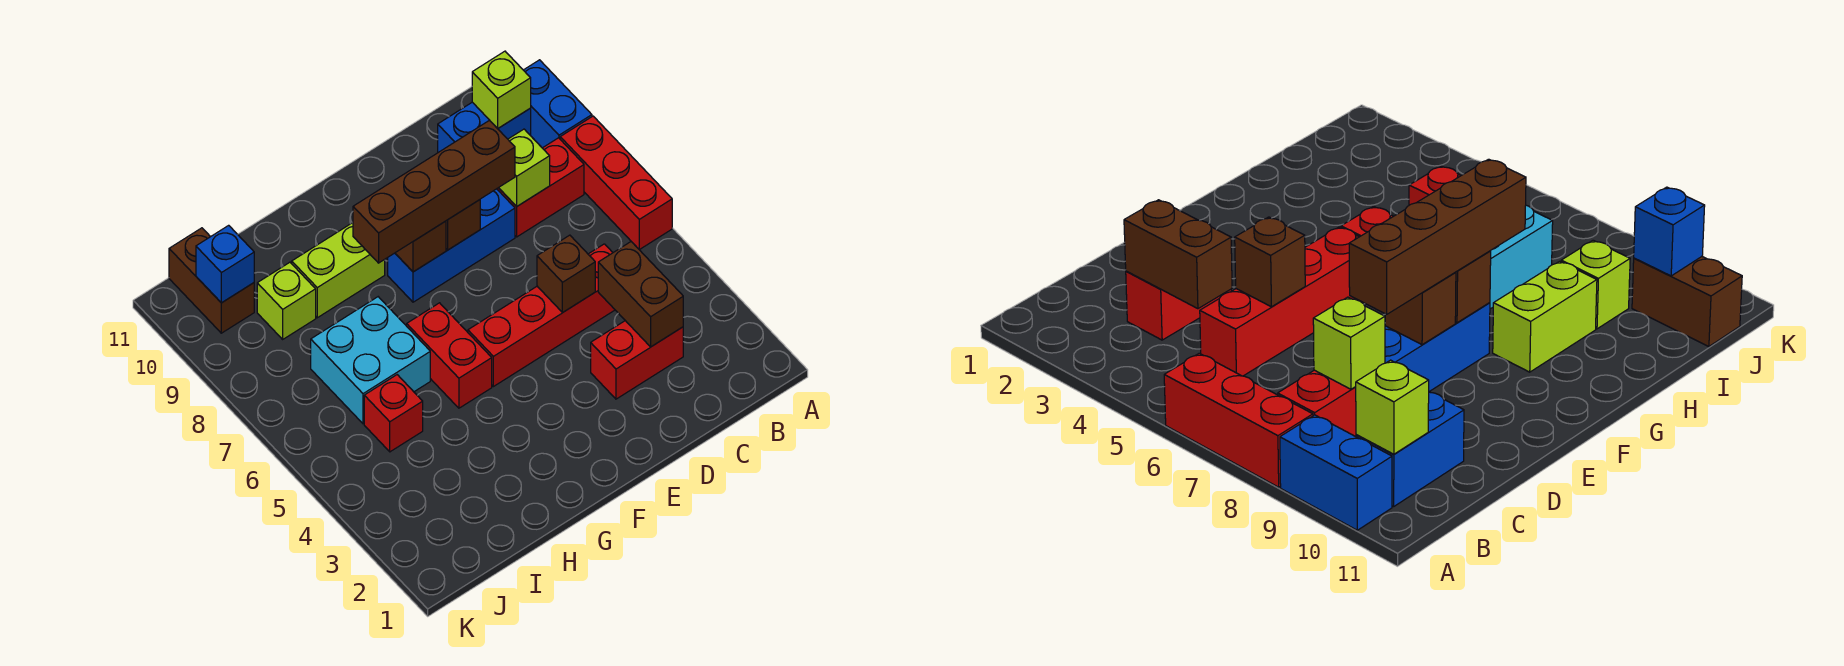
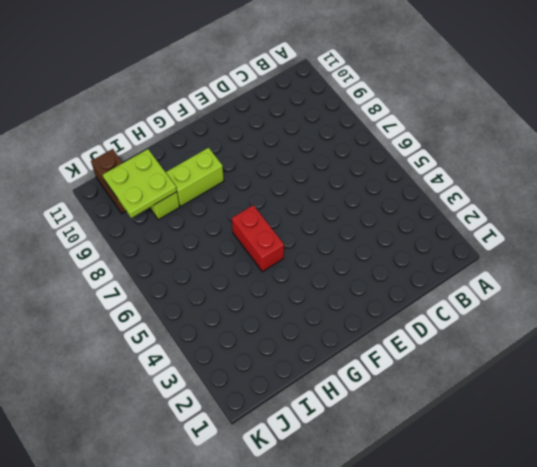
lime plate I9:J10 level 2 -> blue brick J10 level 2
none -> red brick A6:A8 level 1
none -> blue brick A9:A10 level 1
none -> red brick B8:C8 level 1

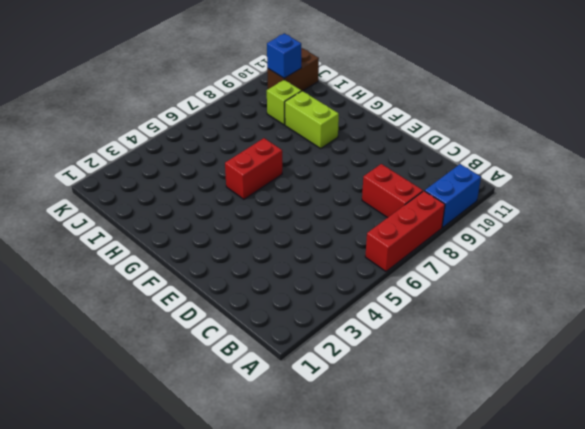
none -> blue brick B10:C10 level 1
none -> red brick C3:D3 level 1
none -> red brick C5:F5 level 1

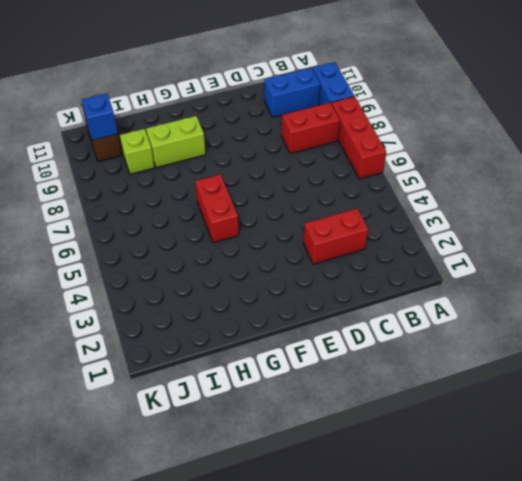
none -> red brick C5:F5 level 1
none -> blue brick D8:F8 level 1
none -> cyan brick H6:I7 level 1

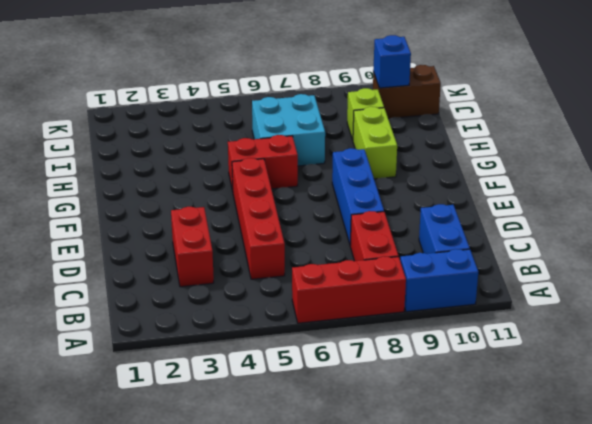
none -> red brick I5 level 1
none -> lime brick B10 level 2
none -> brown brick C3:C4 level 2

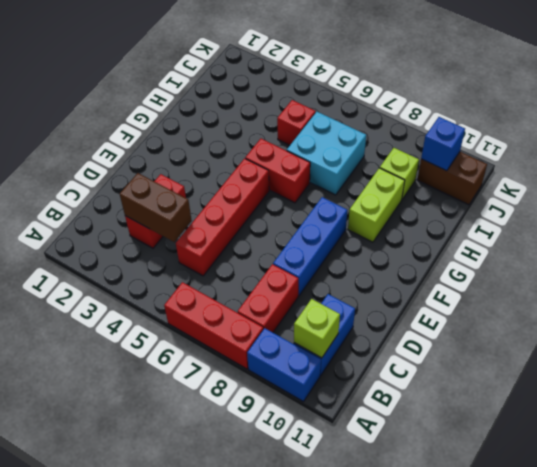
none -> lime brick C8 level 2
none -> brown brick D5 level 2
none -> brown brick E8 level 2

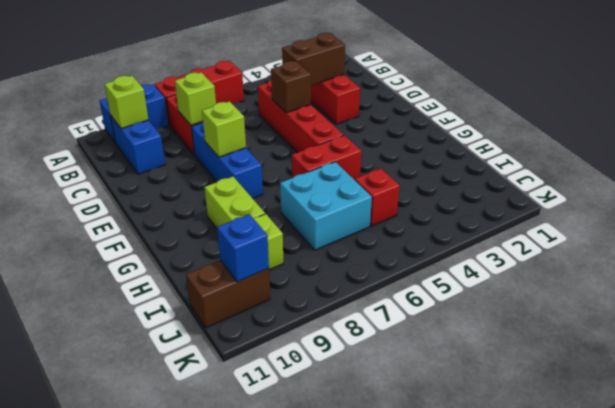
lime brick E8 level 2 -> brown brick E8 level 2
none -> brown brick F8 level 2
none -> brown brick D8:G8 level 3

